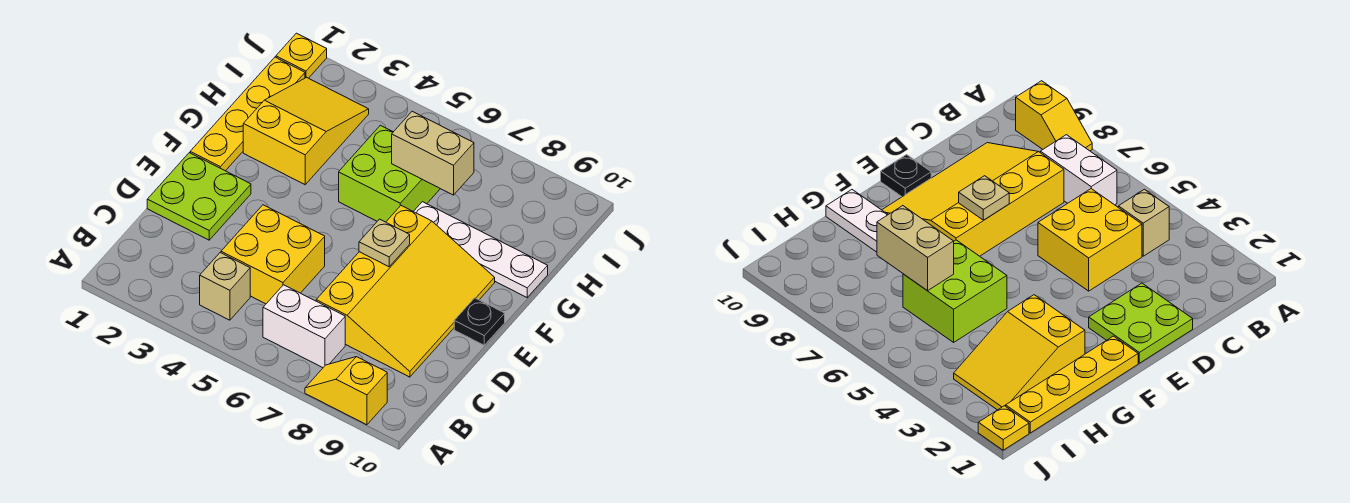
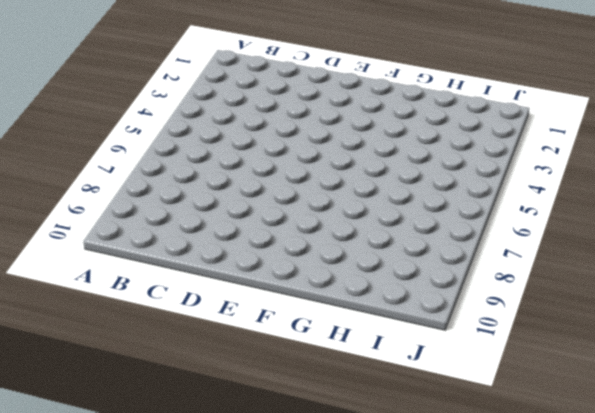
none -> yellow slope A8:A9 level 1 top 9
none -> tan brick B4 level 1
none -> white brick B6:B7 level 1

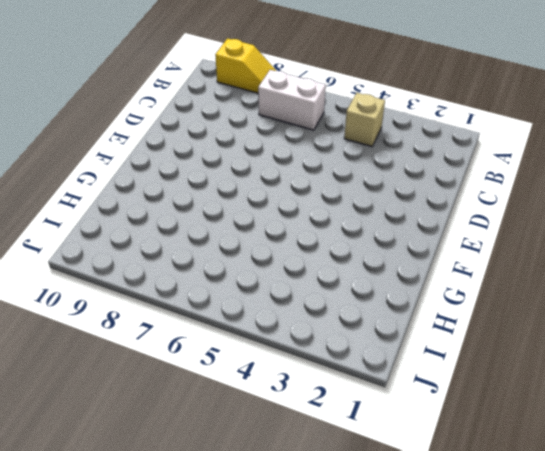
none -> yellow brick C4:D5 level 1
none -> yellow slope C7:F9 level 1 top 7
none -> lime plate D1:E2 level 1

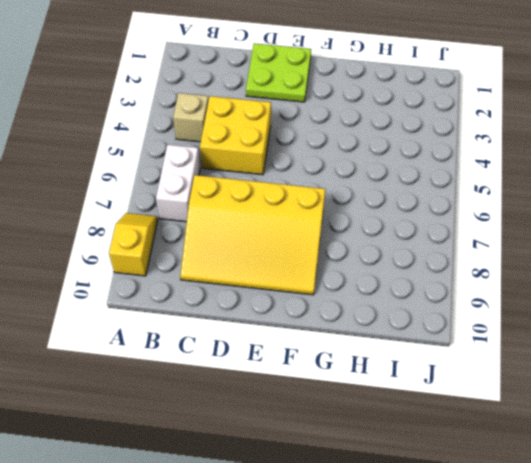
none -> black plate E10 level 1
none -> yellow plate F1:I1 level 1
none -> yellow slope G2:I3 level 1 top G

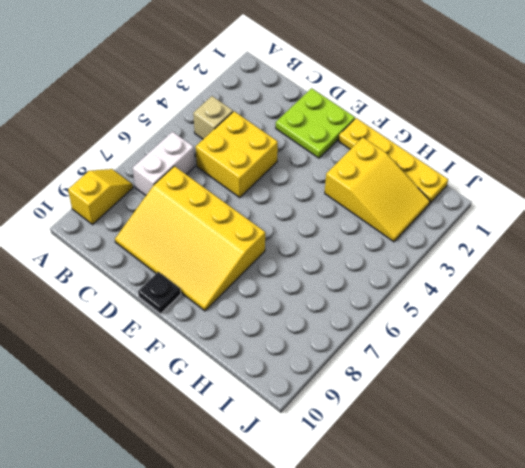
none -> lime brick G5:H6 level 1
none -> white plate G7:G10 level 1
none -> yellow plate J1 level 1

